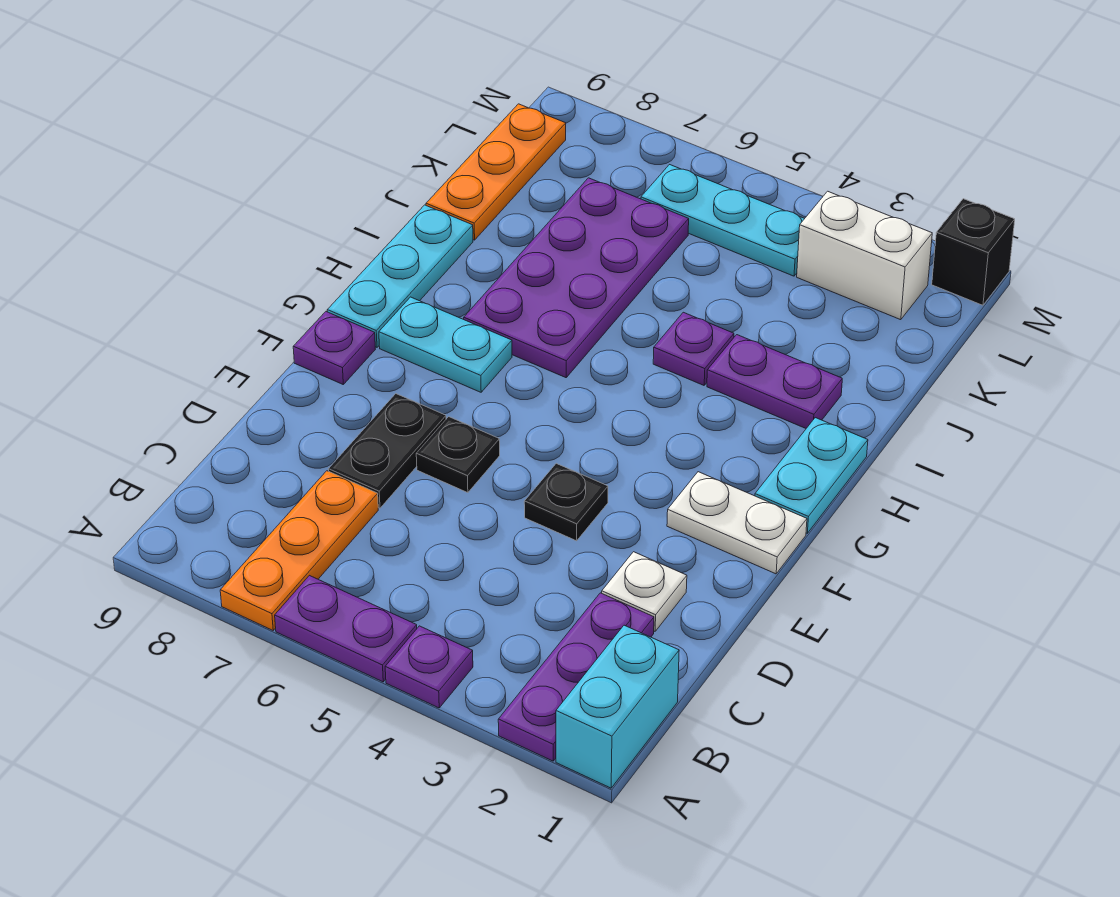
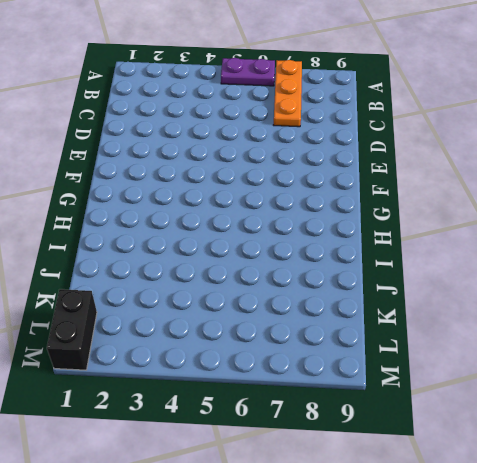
black brick L1:M1 level 1 -> black brick M1 level 1
none -> cyan brick A1:B1 level 1
none -> purple plate A2:C2 level 1
none -> purple plate A4 level 1

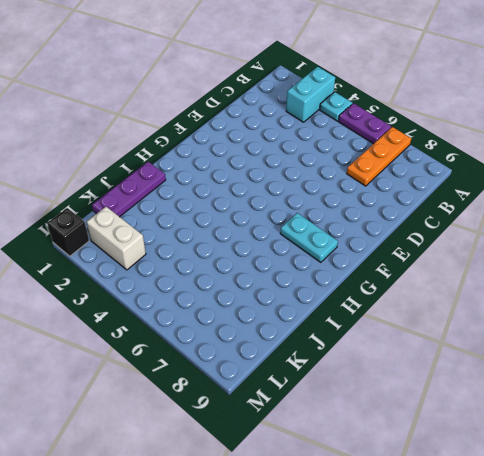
cyan brick A3:B3 level 1 -> cyan brick A1:B1 level 1
cyan plate A4 level 1 -> purple plate A4 level 1
purple plate I1:K1 level 1 -> purple plate A2:C2 level 1
none -> white plate D2 level 1
none -> black plate D7:E7 level 1
none -> black plate E4 level 1

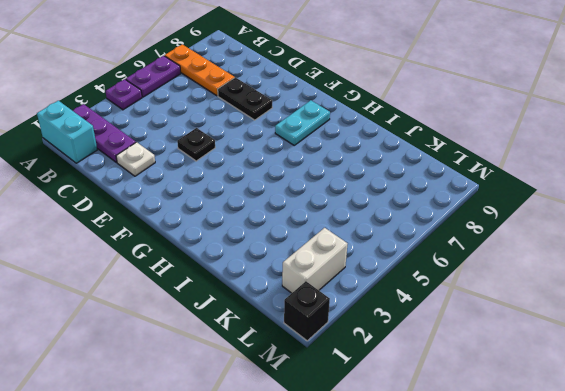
none -> black plate E6 level 1
none -> white plate F1:F2 level 1
none -> purple plate F9 level 1

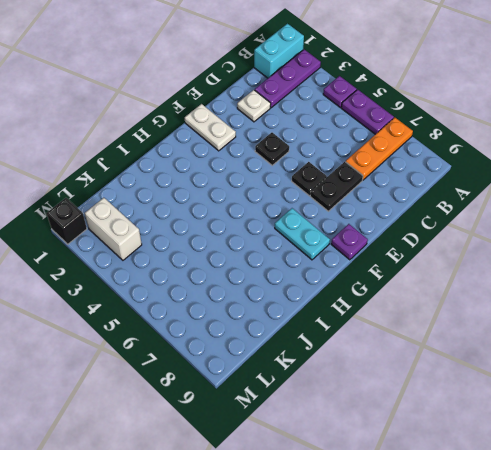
none -> cyan plate G1:H1 level 1
none -> cyan plate G9:I9 level 1
none -> purple plate H6:K7 level 1

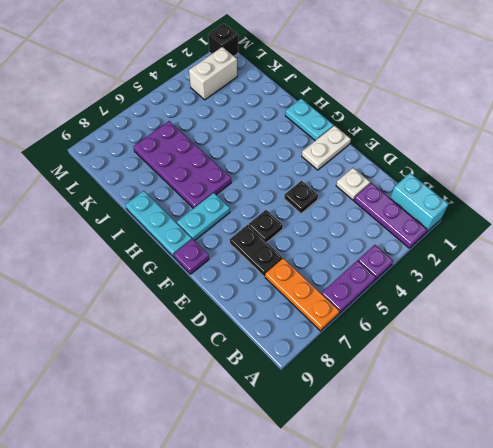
none -> purple plate I2:I3 level 1
none -> purple plate I4 level 1
none -> orange plate J9:L9 level 1

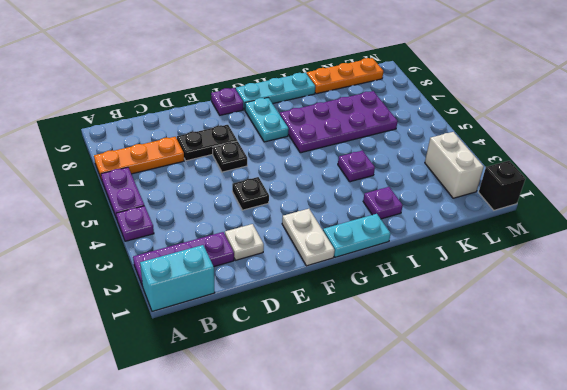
purple plate I2 level 1 -> purple plate I2:I3 level 1
none -> cyan plate L4:L6 level 1

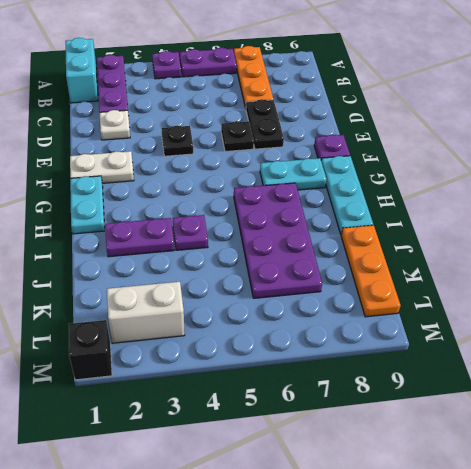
none -> cyan plate L4:L6 level 1

